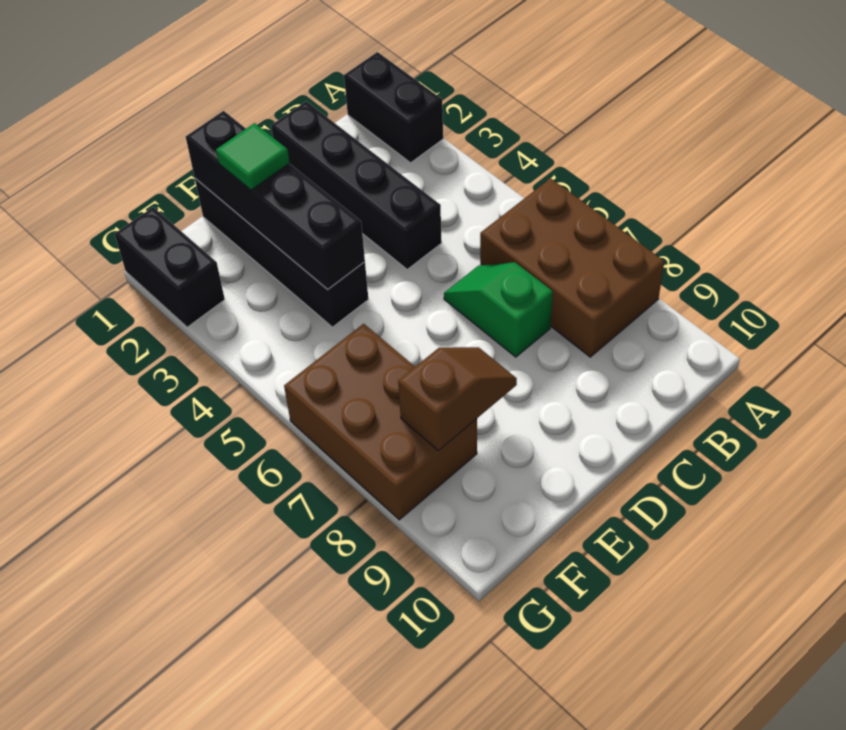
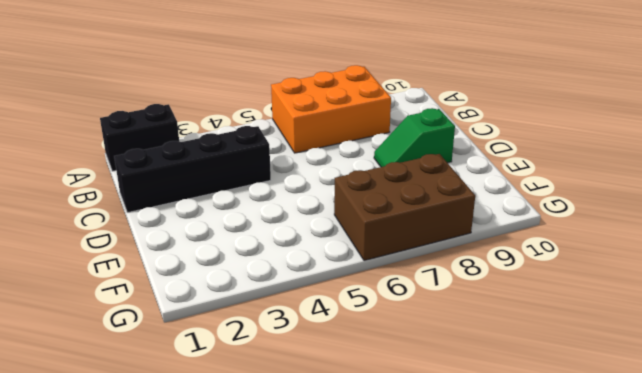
orange brick A6:B8 level 1 -> brown brick A6:B8 level 1
green slope D8:D9 level 1 top 9 -> green slope C6:C7 level 1 top 7
none -> black brick E1:E4 level 1
none -> black brick G1:G2 level 1

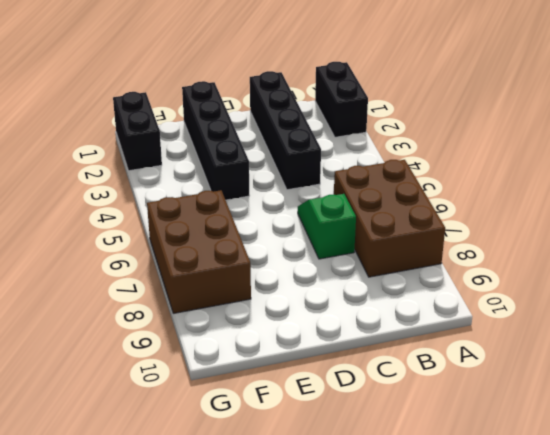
none -> black brick E1:E4 level 2
none -> brown slope E8:F8 level 2 top F

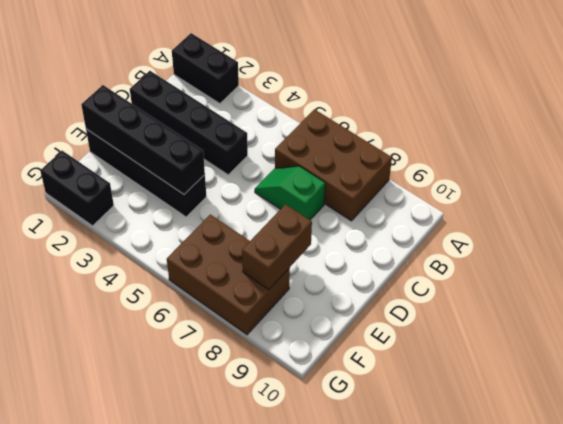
brown brick E8:F8 level 2 -> brown slope E8:F8 level 2 top F
none -> green tile E2 level 3

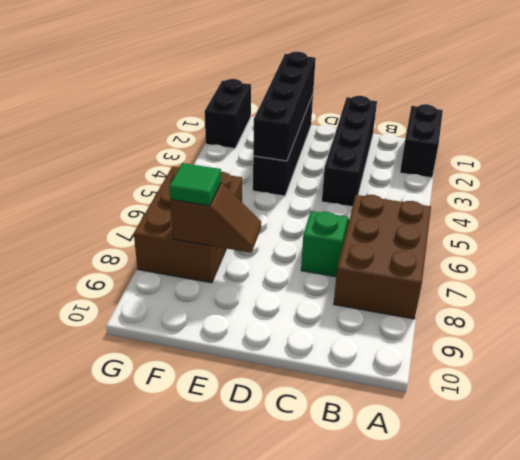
green tile F8 level 3 -> green tile E2 level 3

